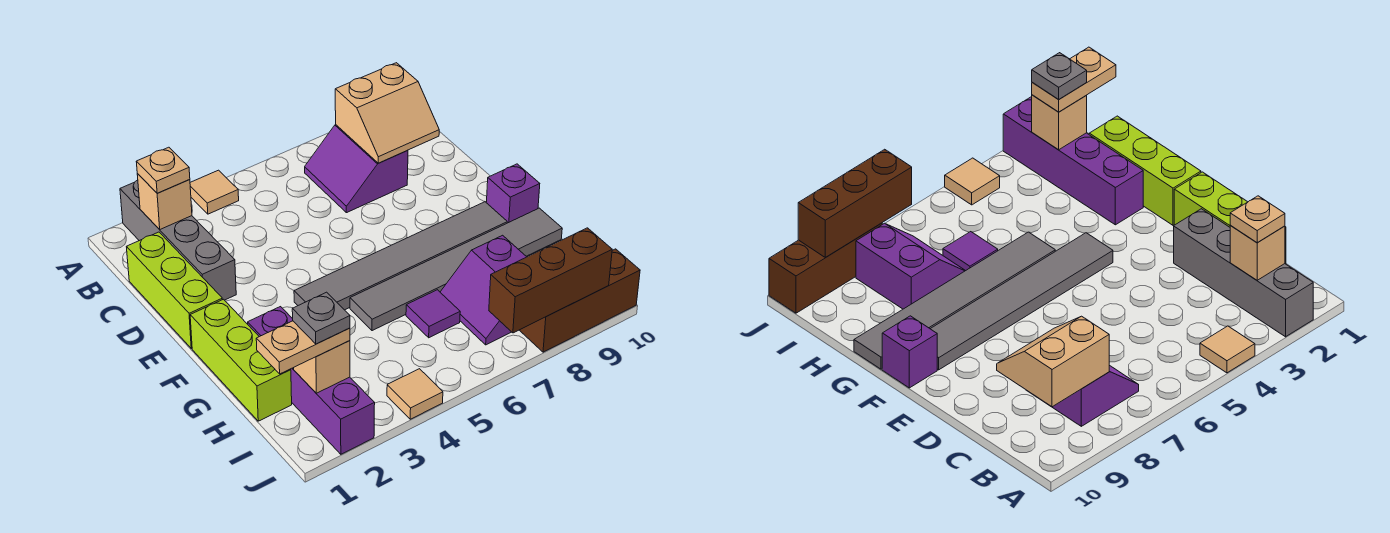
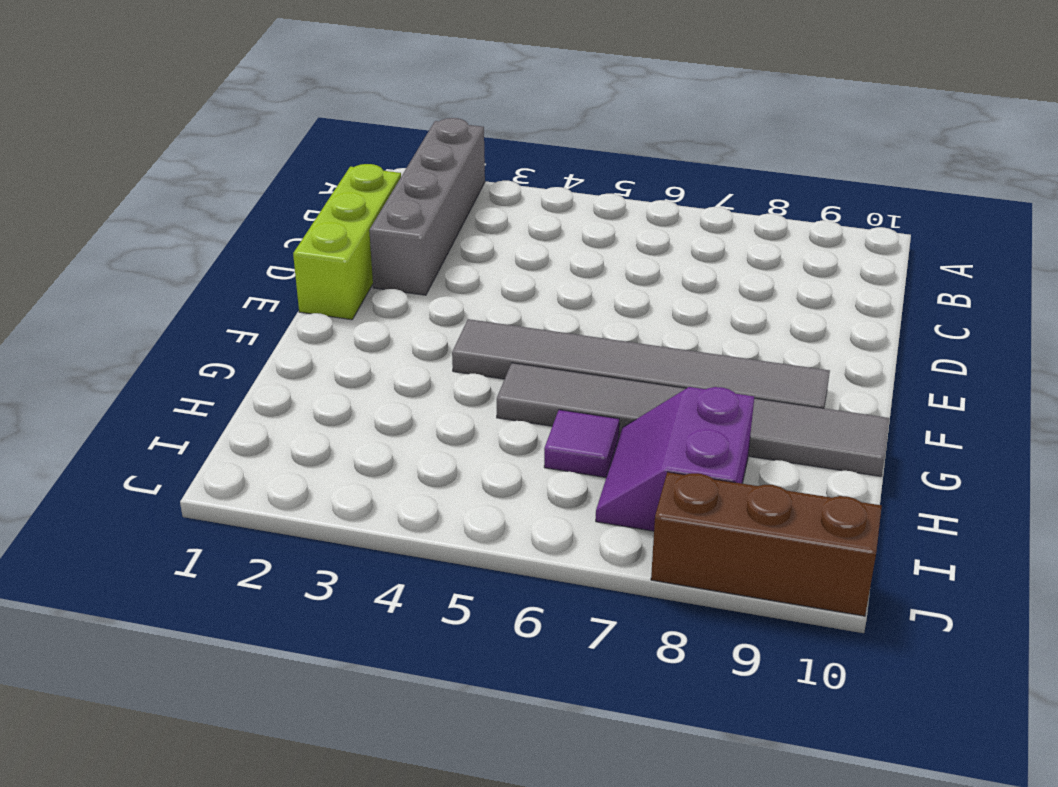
none -> tan tile A4 level 1
none -> purple slope B7:C8 level 1 top 8
none -> lime brick F1:H1 level 1

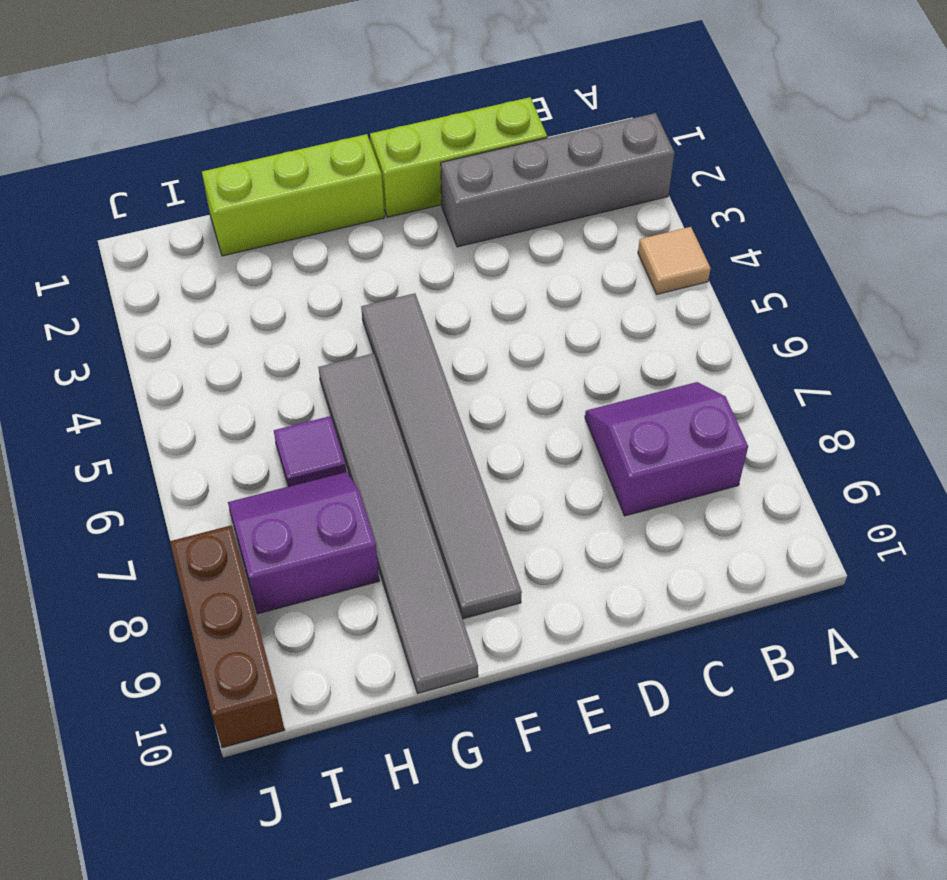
none -> purple brick F10 level 1
none -> purple brick G2:J2 level 1
none -> tan tile J4 level 1

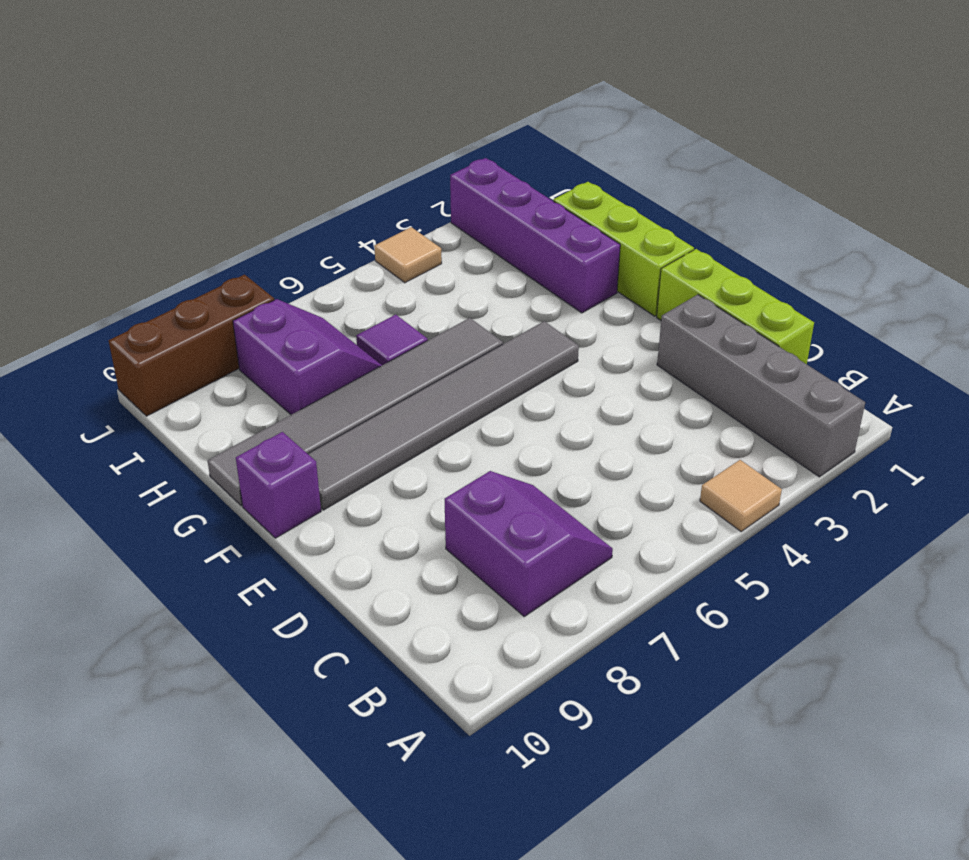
none -> tan brick B2 level 2
none -> tan slope B8:C9 level 2 top B
none -> tan brick I2 level 2

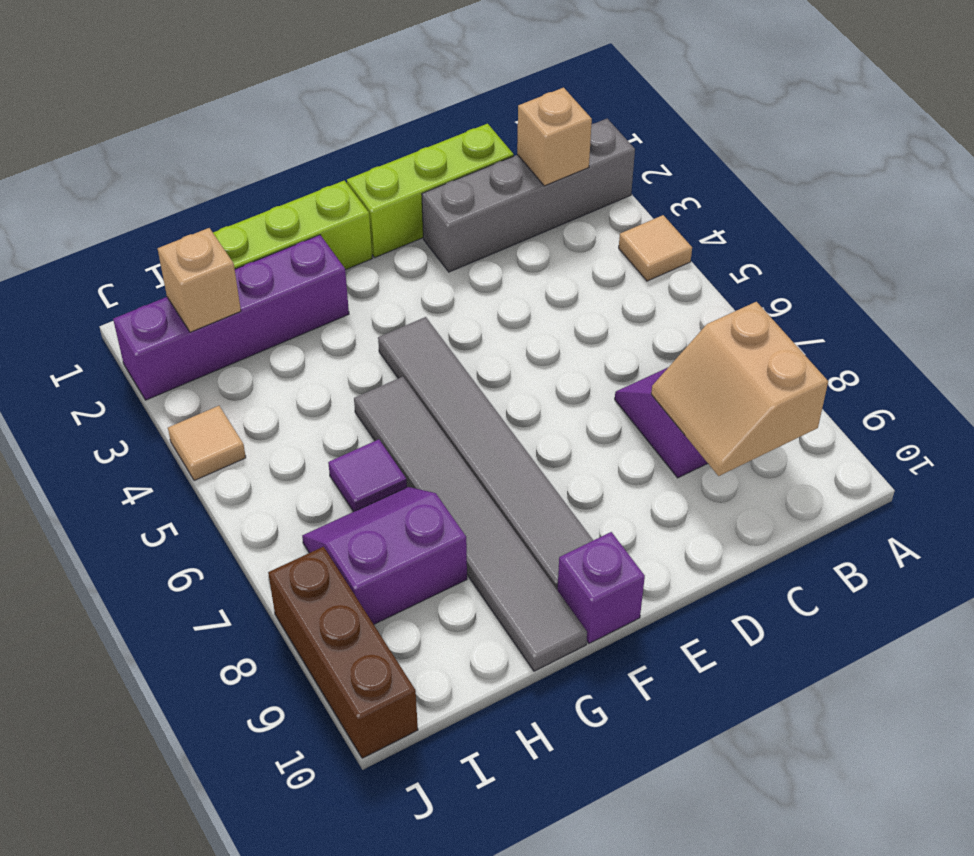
none -> brown brick J7:J9 level 2
none -> tan plate B2 level 3
none -> tan plate I1:I2 level 3

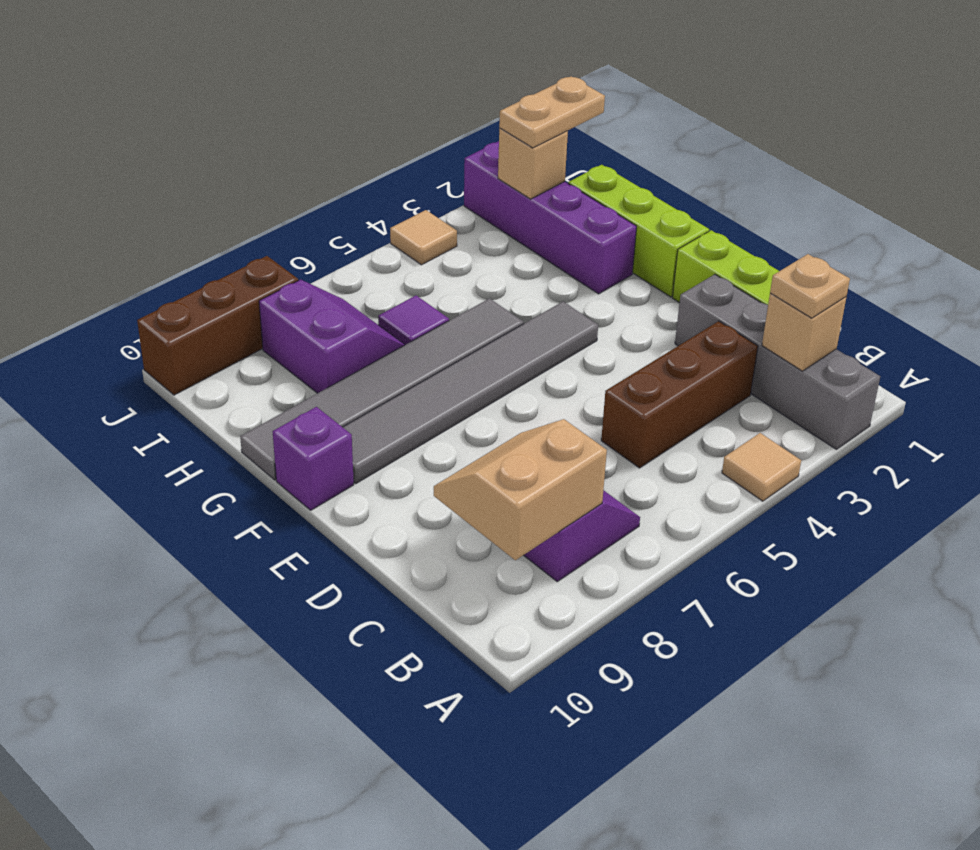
brown brick C3:C5 level 1 -> brown brick J7:J9 level 2
none -> grey plate I2 level 4

